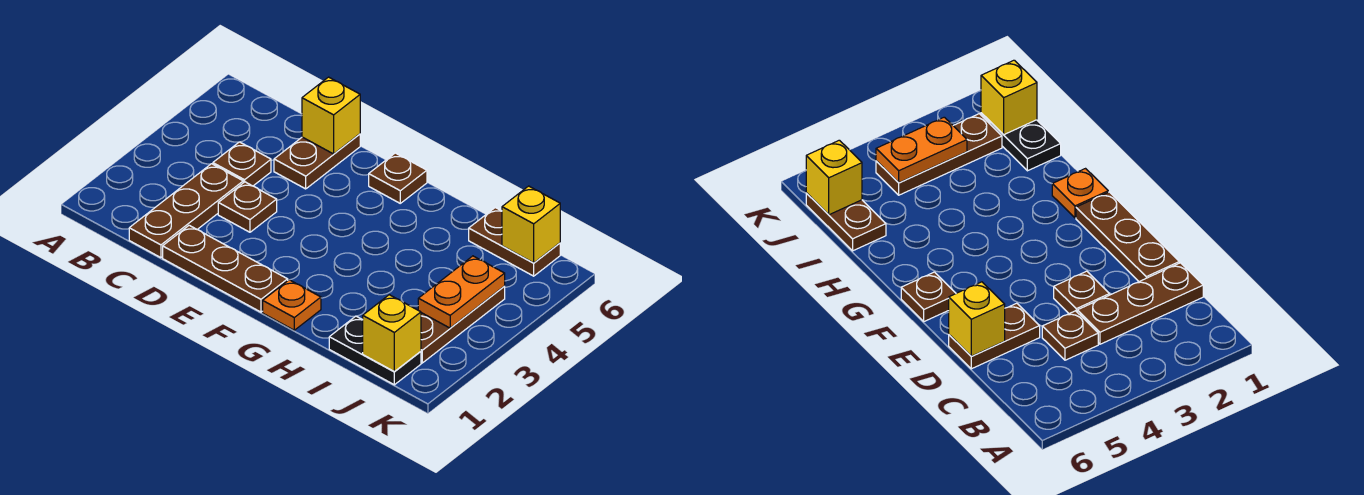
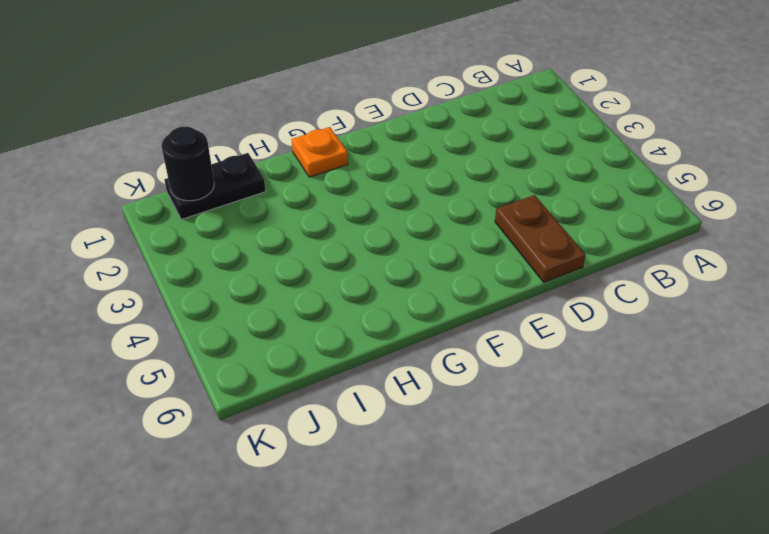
black round brick J1 level 2 -> yellow brick J1 level 2
none -> brown plate C1:C3 level 1
none -> brown plate C4 level 1
none -> brown plate D1:F1 level 1

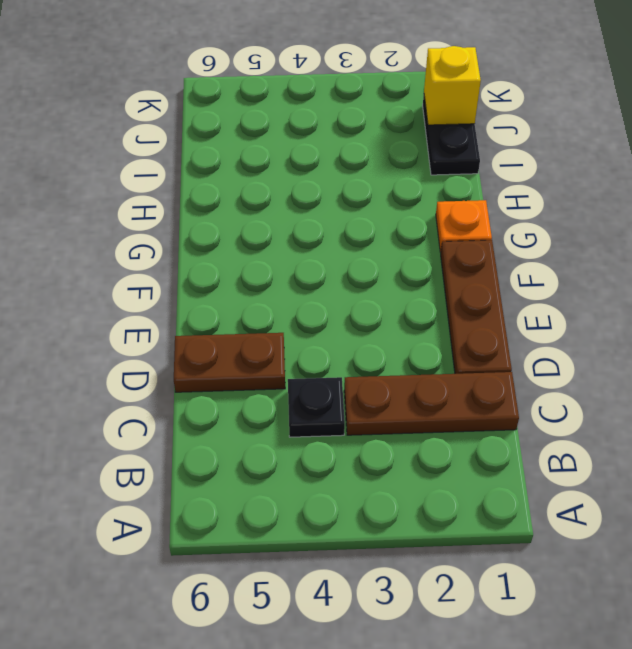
black plate C4 level 1 -> brown plate C4 level 1
none -> brown plate D3 level 1
none -> brown plate F6 level 1
none -> brown plate I6:J6 level 1

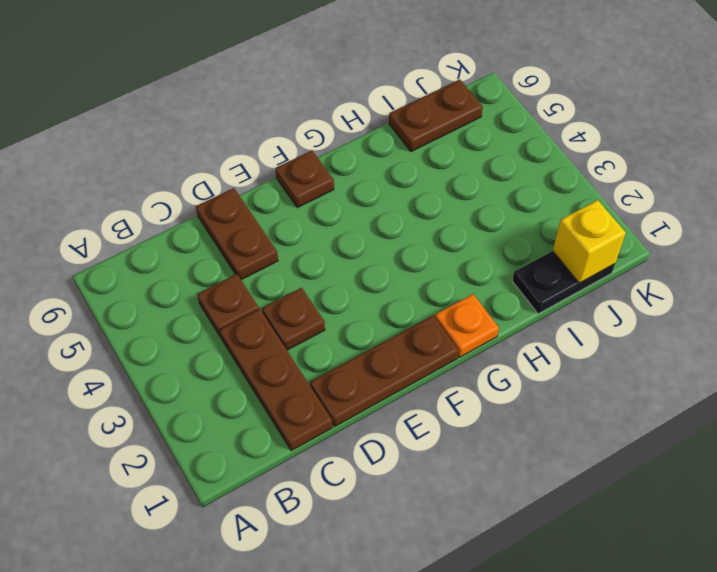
none -> brown plate J2:J4 level 1
none -> yellow brick D6 level 2
none -> orange plate J3:J4 level 2

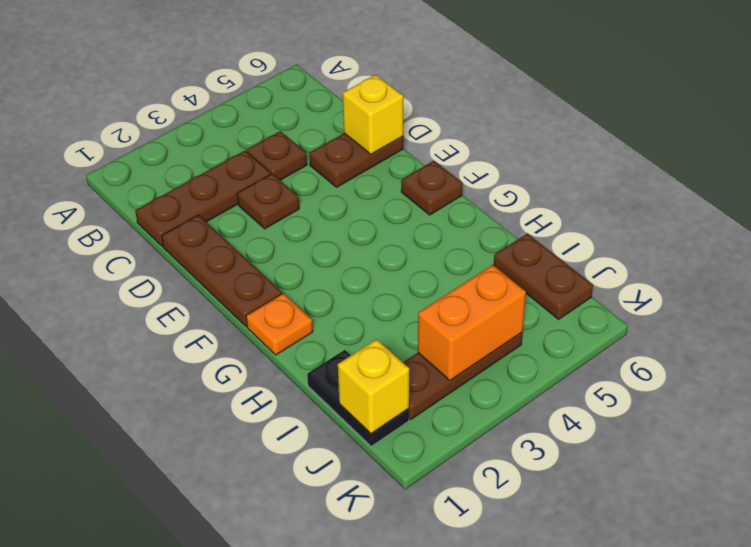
orange brick J3:J4 level 2 -> orange plate J3:J4 level 2
none -> yellow brick J6 level 2

